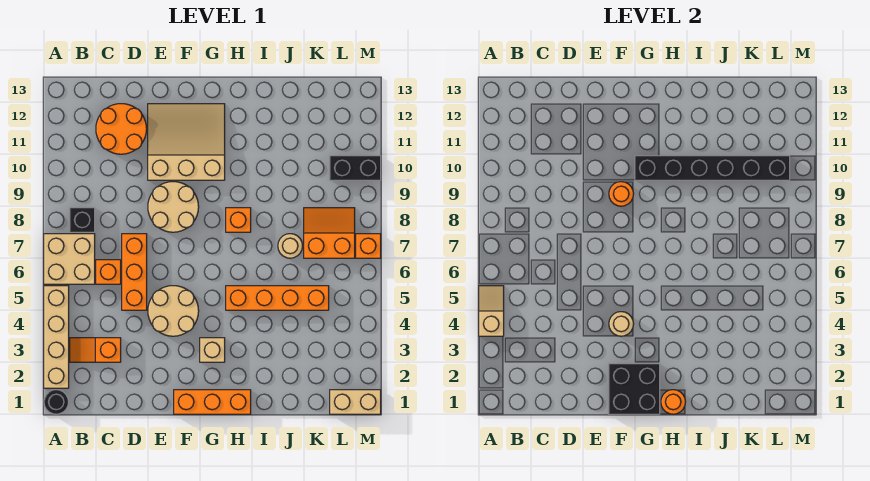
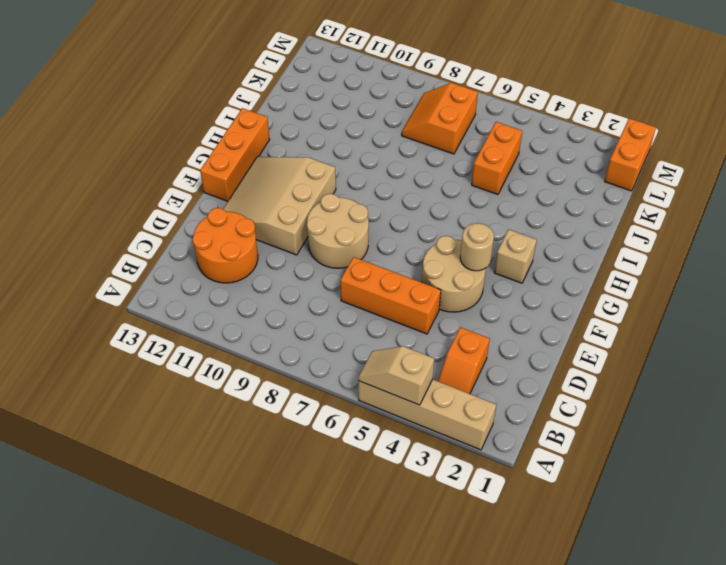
orange brick F13:H13 level 1 -> orange brick F1:H1 level 1
orange brick J5:K5 level 1 -> orange brick H5:K5 level 1
orange brick L1:M1 level 1 -> tan brick L1:M1 level 1
none -> black round brick A1 level 1
none -> tan brick A6:B7 level 1
none -> black brick B8 level 1

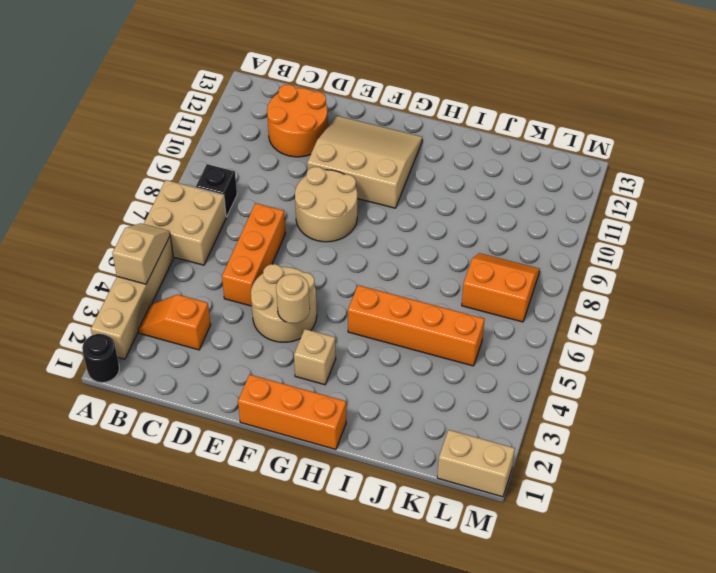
none -> orange brick C6 level 1
none -> orange brick H8 level 1
none -> tan round brick J7 level 1

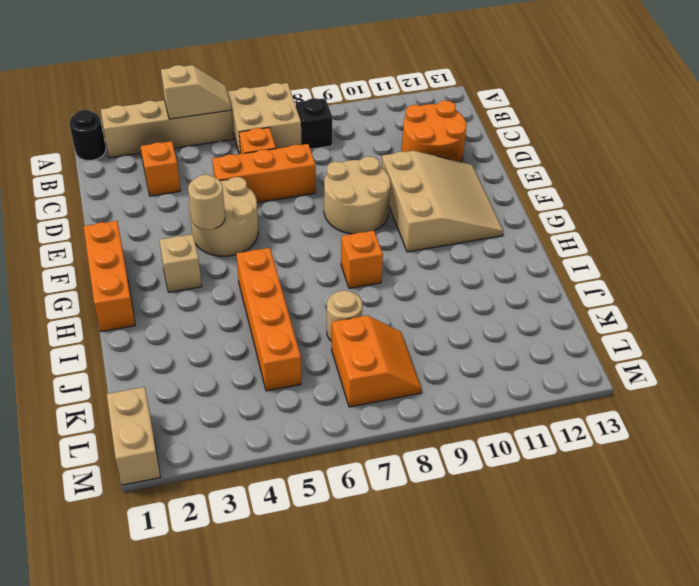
none -> black brick L10:M10 level 1
none -> orange brick M7 level 1
none -> black brick F1:G2 level 2

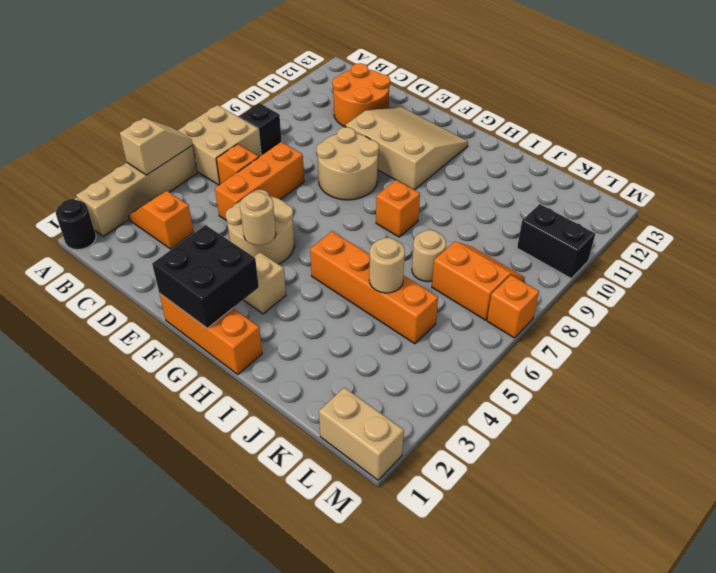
tan round brick J5 level 2 -> none
none -> orange round brick F9 level 2
none -> black brick G10:L10 level 2
none -> orange round brick H1 level 2

